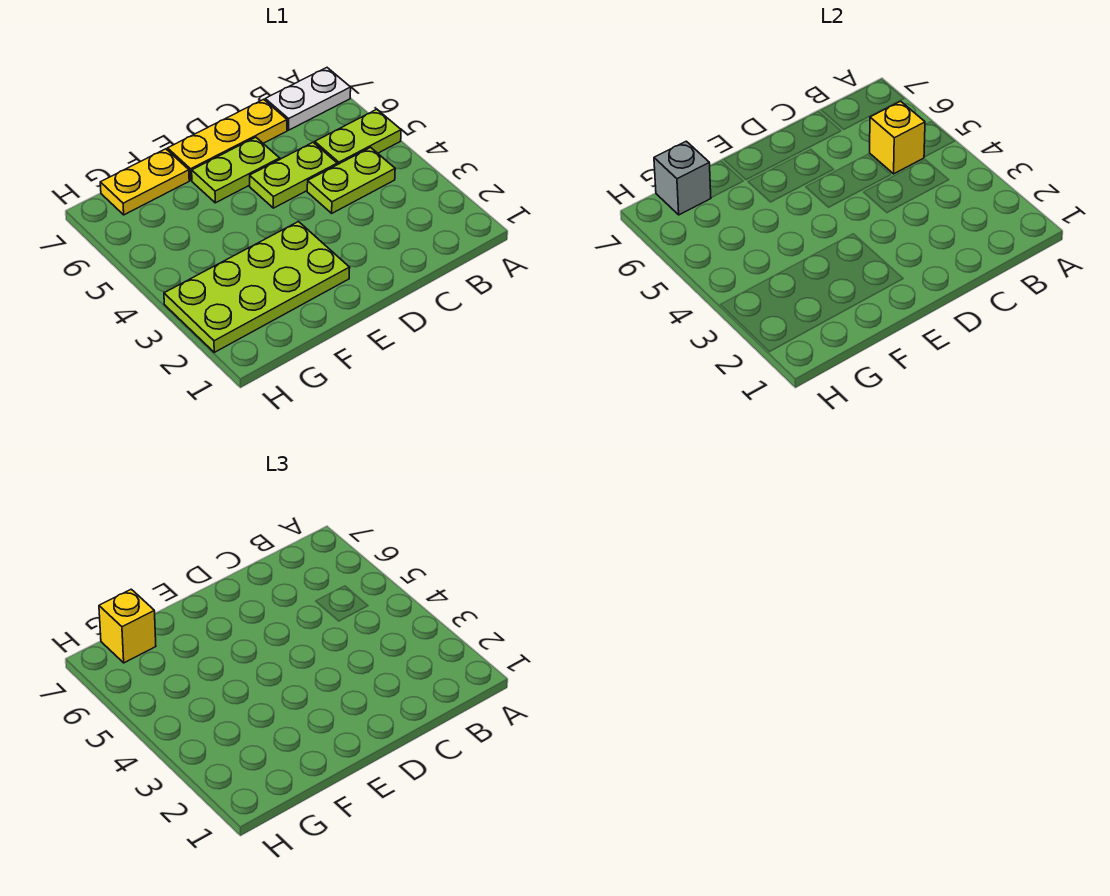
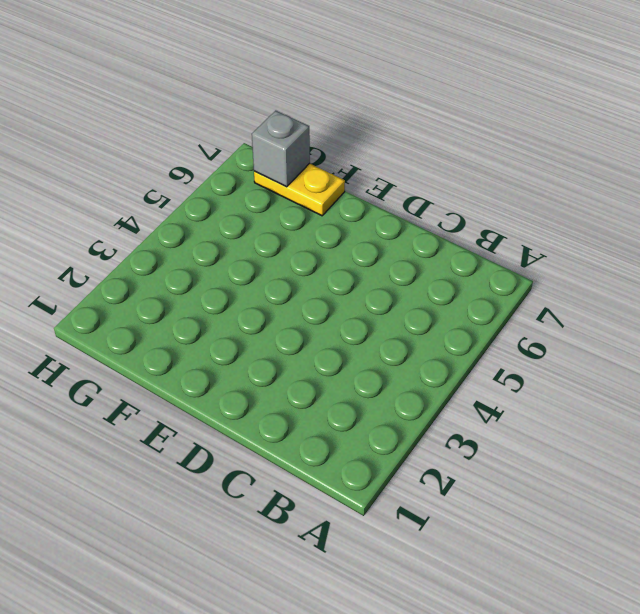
none -> lime plate A5:B5 level 1
none -> white plate A7:B7 level 1

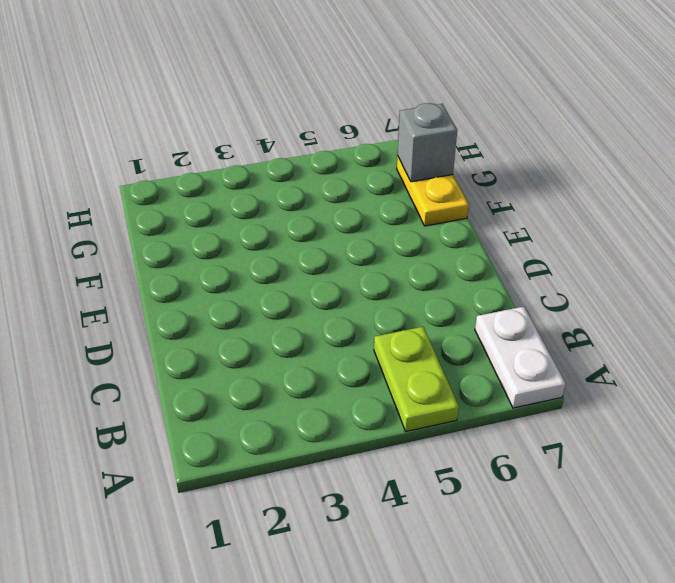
none -> lime plate B4:C4 level 1
none -> lime plate C5:D5 level 1

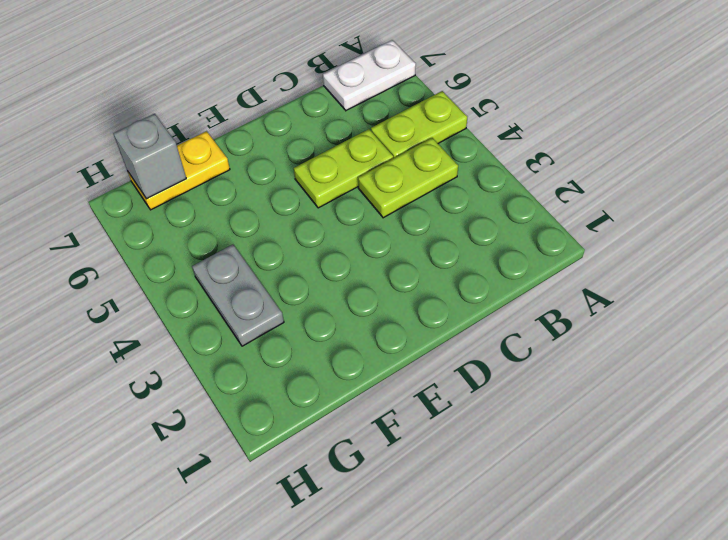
grey plate G3:G4 level 1 -> lime plate E2:H3 level 1
none -> yellow plate C7:E7 level 1
none -> lime plate D6:E6 level 1

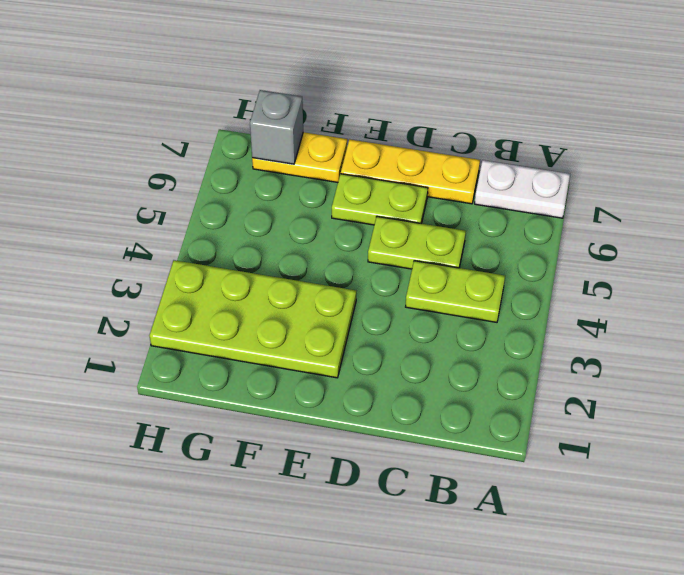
none -> lime plate A5:B5 level 1
none -> yellow brick B5 level 2

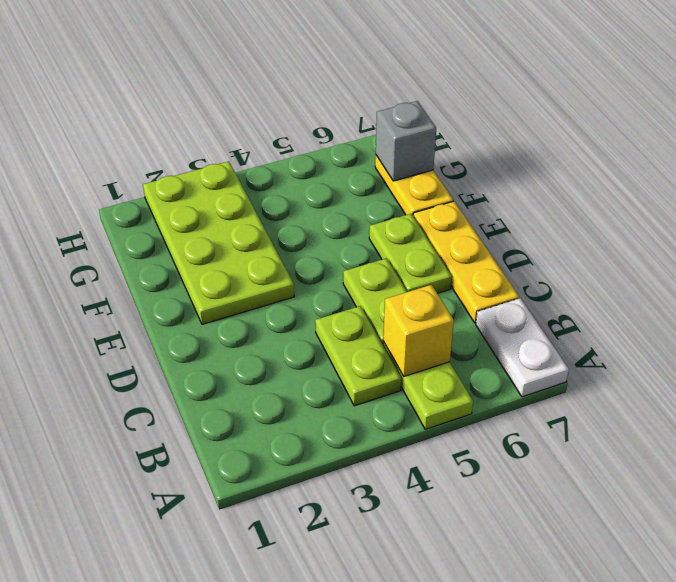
none -> yellow brick G7 level 3

